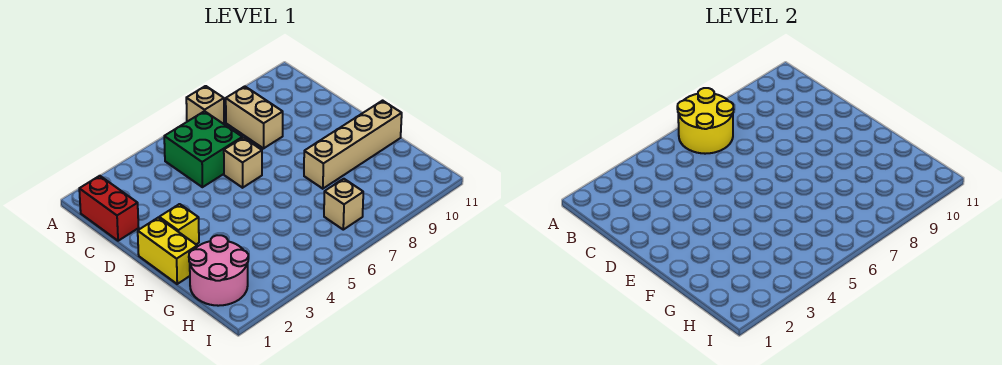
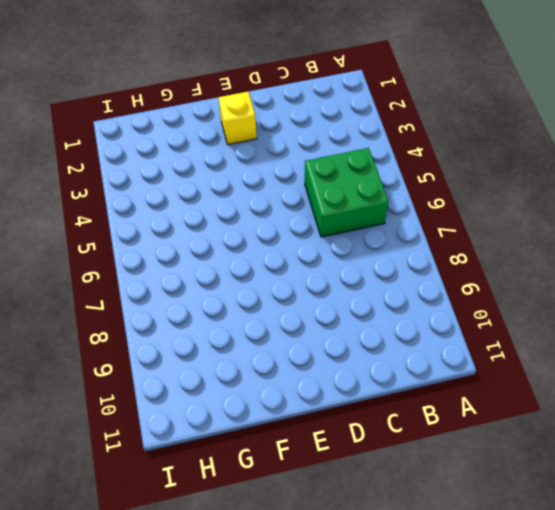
none -> tan brick A7 level 1
none -> red brick B1:C1 level 1

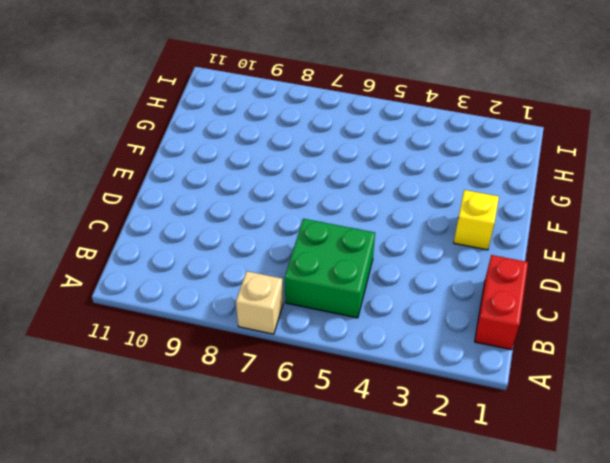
none -> tan brick B8:C8 level 1
none -> tan brick D6 level 1

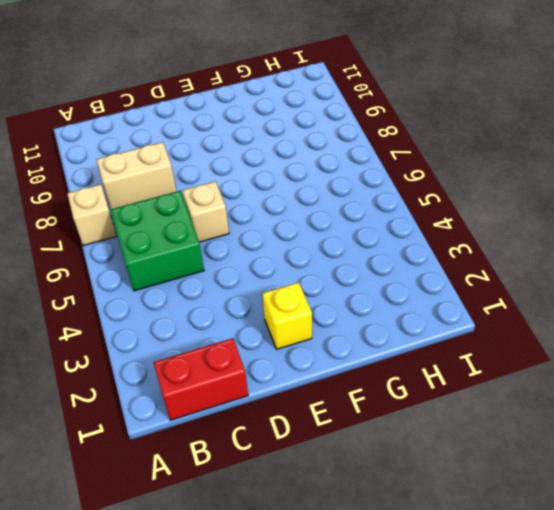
none -> yellow brick E1:F1 level 1
none -> tan brick F8:F11 level 1

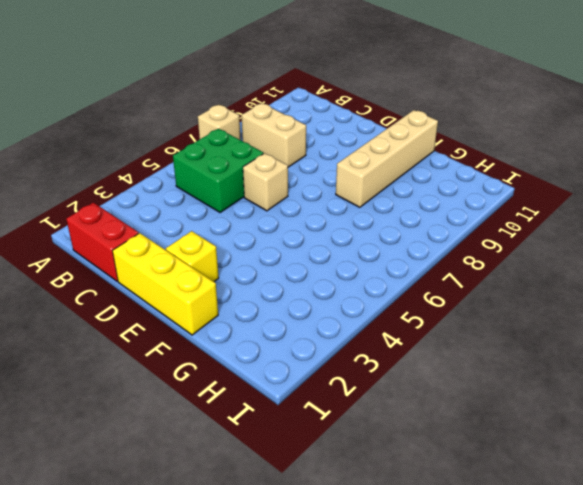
yellow brick D1:F1 level 1 -> yellow brick E1:F1 level 1
none -> pink round brick G1:H2 level 1
none -> tan brick H7 level 1

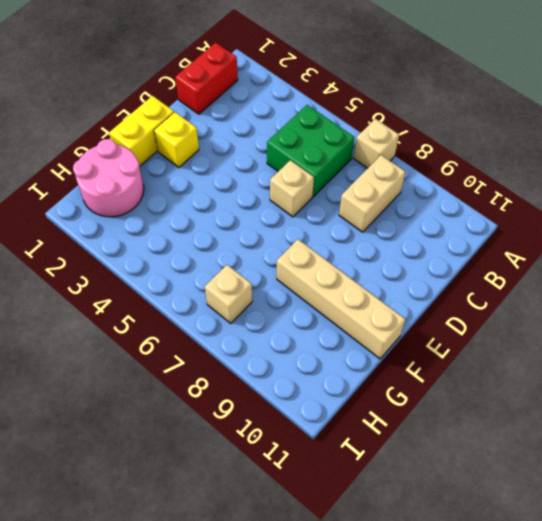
none -> yellow round brick A6:B7 level 2

